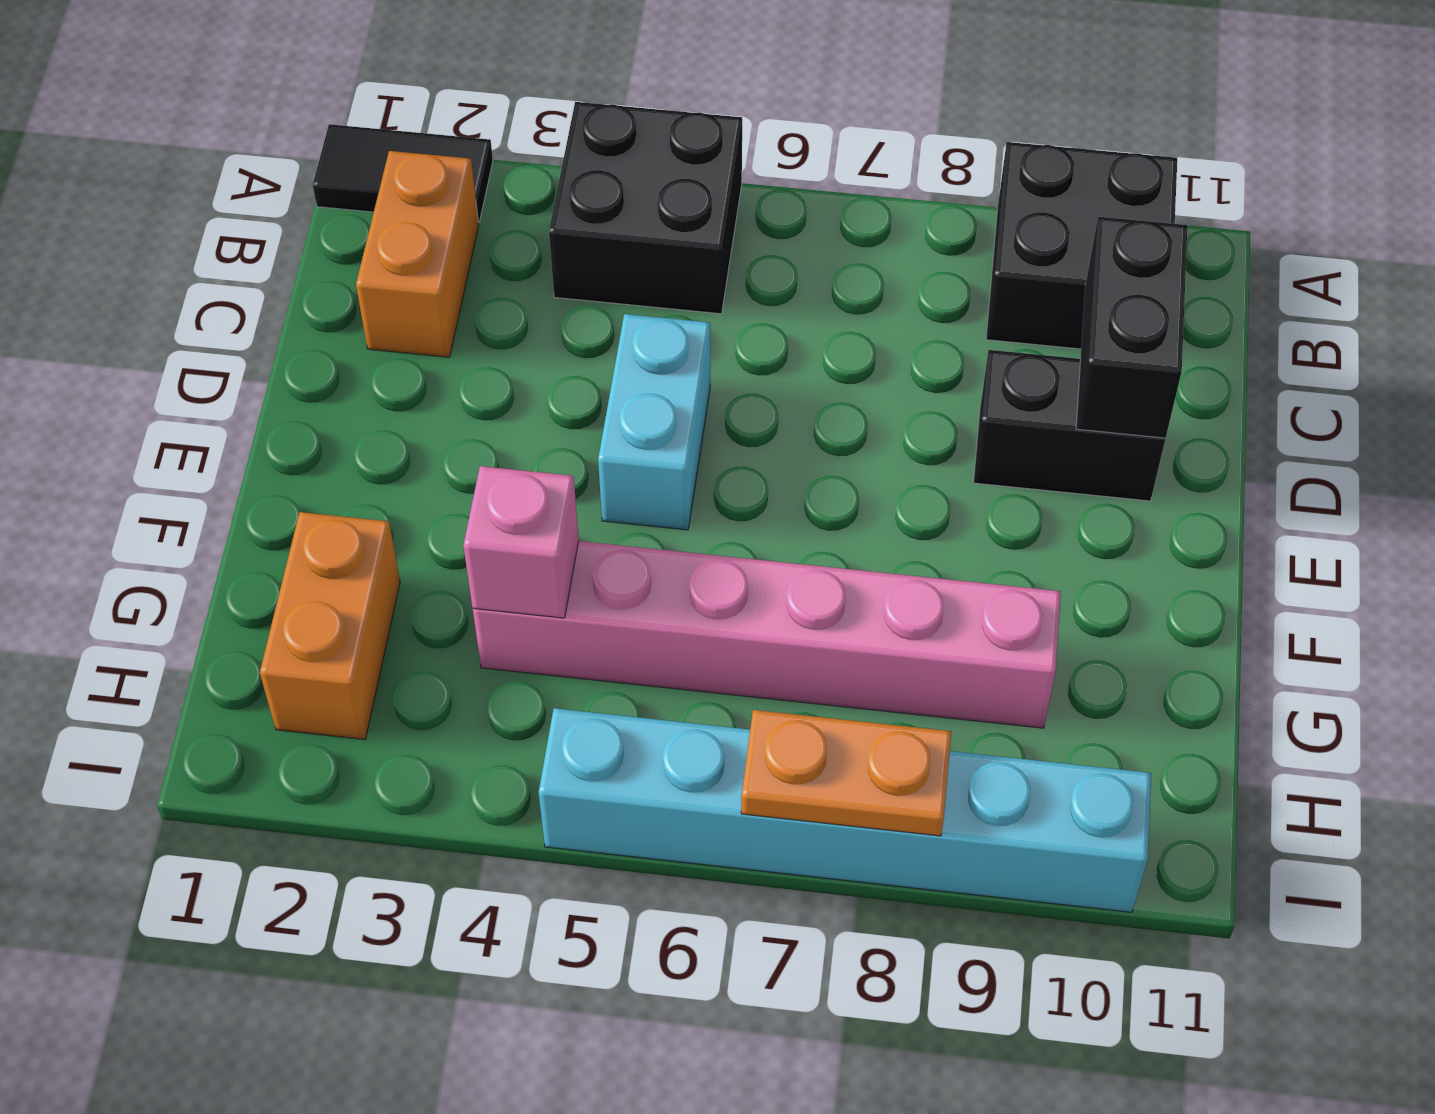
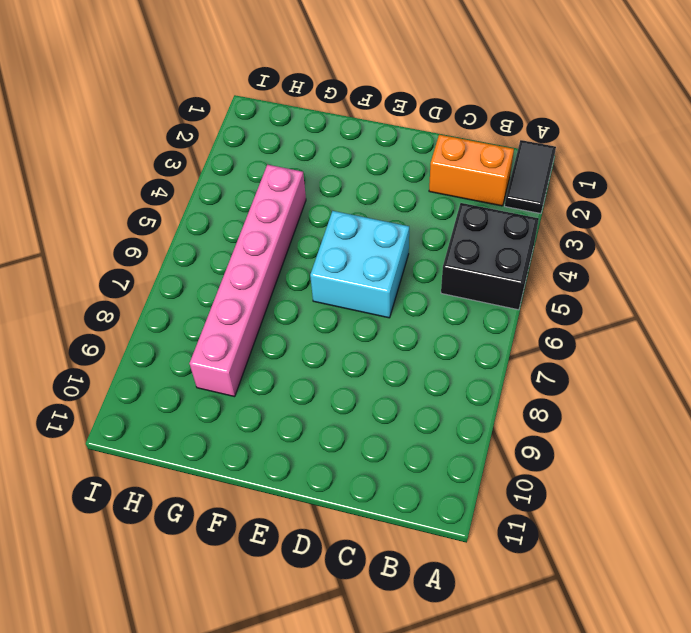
cyan brick D5:E6 level 1 -> cyan brick D5:E5 level 1
none -> black brick A9:B10 level 1
none -> black brick D9:D10 level 1
none -> orange brick G2:H2 level 1

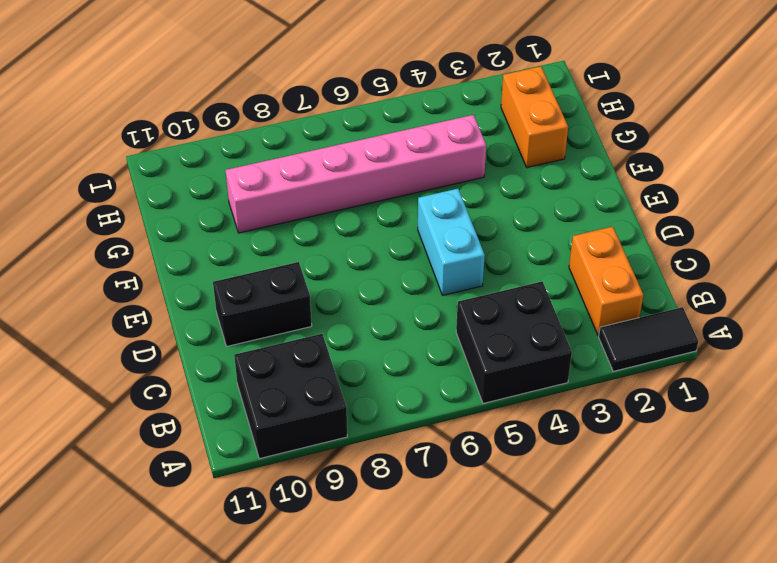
none -> cyan brick I5:I10 level 1
none -> black brick C10:D10 level 2
none -> pink brick G4 level 2

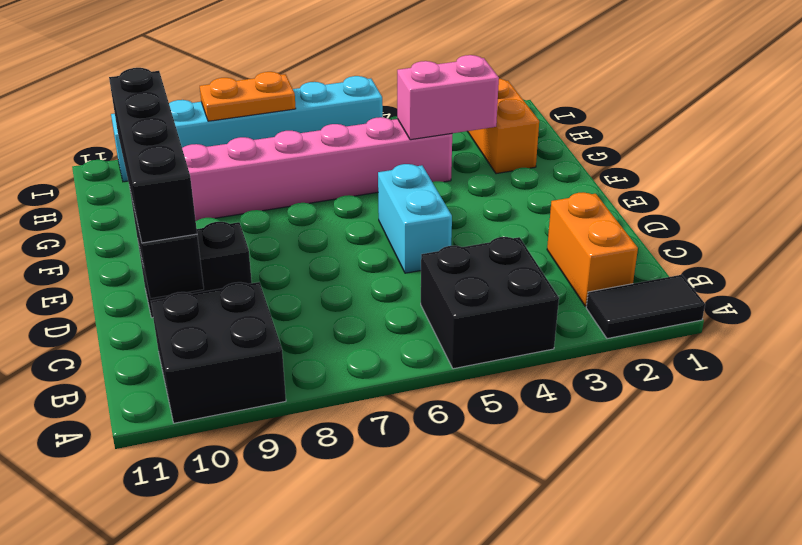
black brick C10:F10 level 3 -> none
pink brick G3:G4 level 2 -> pink brick G4 level 2

